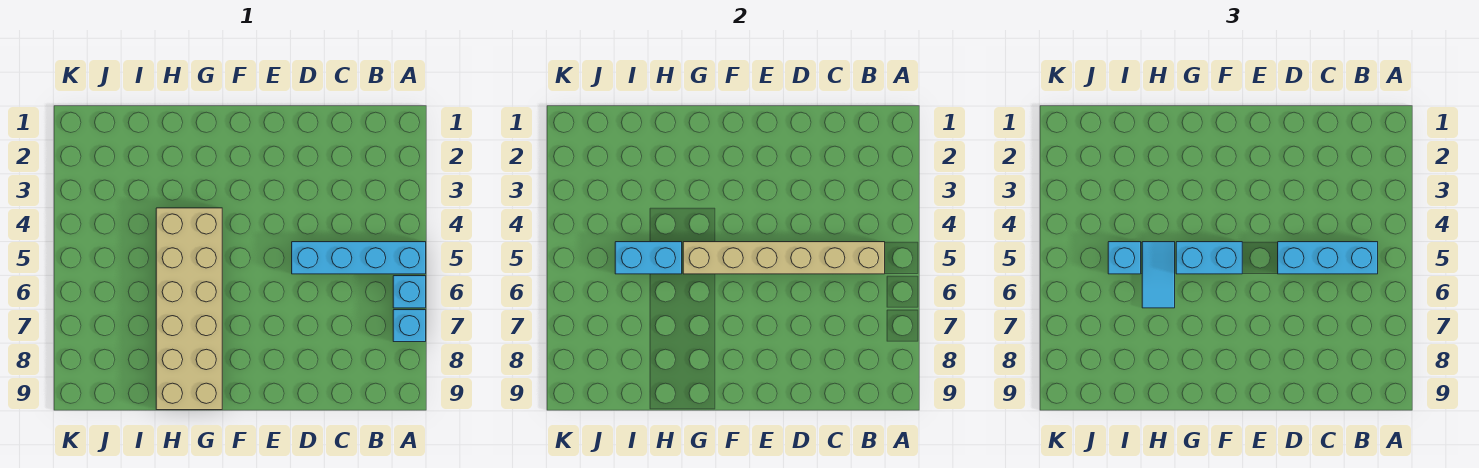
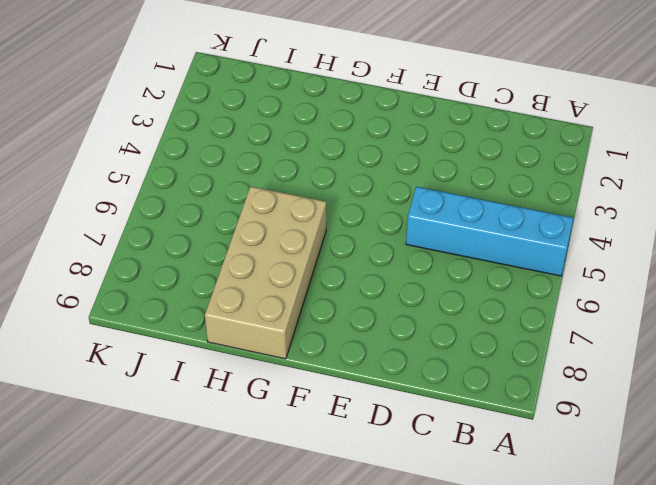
tan brick G6:H9 level 1 -> tan brick G4:H9 level 1
none -> cyan brick A6 level 1
none -> cyan brick A7 level 1

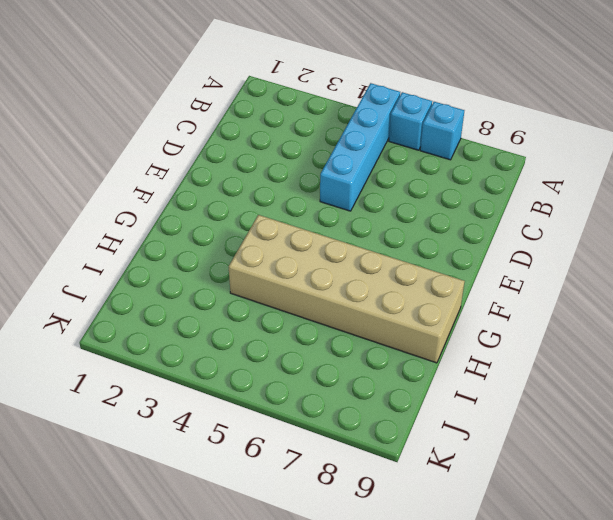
none -> tan brick B5:G5 level 2
none -> cyan brick H5:I5 level 2

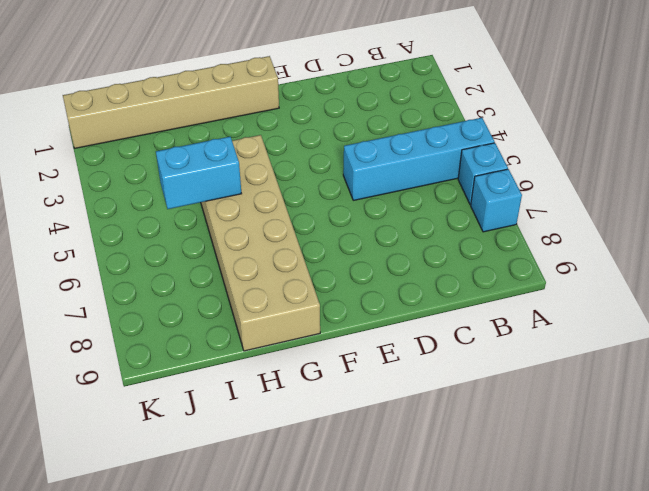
tan brick F1:K1 level 1 -> tan brick B5:G5 level 2
none -> cyan brick B5:D5 level 3
none -> cyan brick F5:G5 level 3

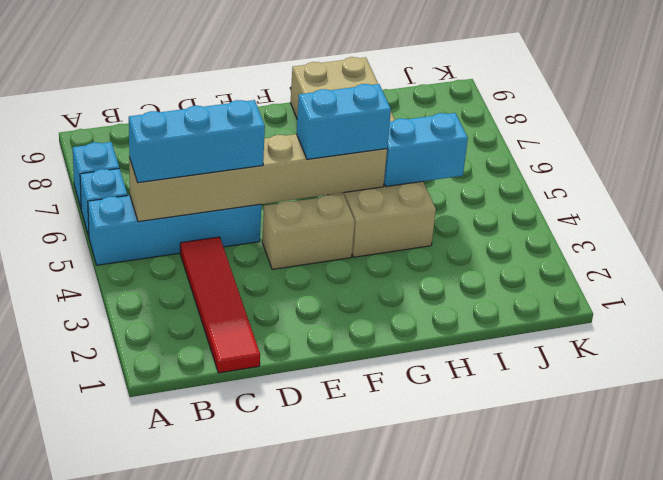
red tile C1:C4 level 1 -> none
tan brick E4:F4 level 1 -> none
none -> cyan tile H5:H6 level 3
none -> cyan brick I5 level 3

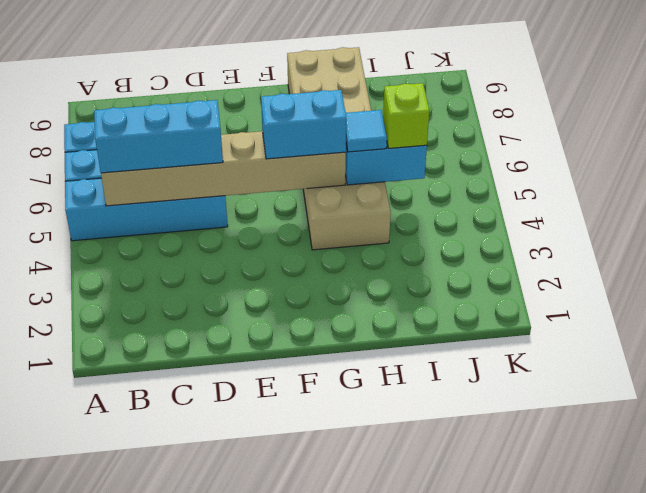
cyan tile H5 level 3 -> cyan tile H5:H6 level 3
lime brick I5 level 3 -> cyan brick I5 level 3

